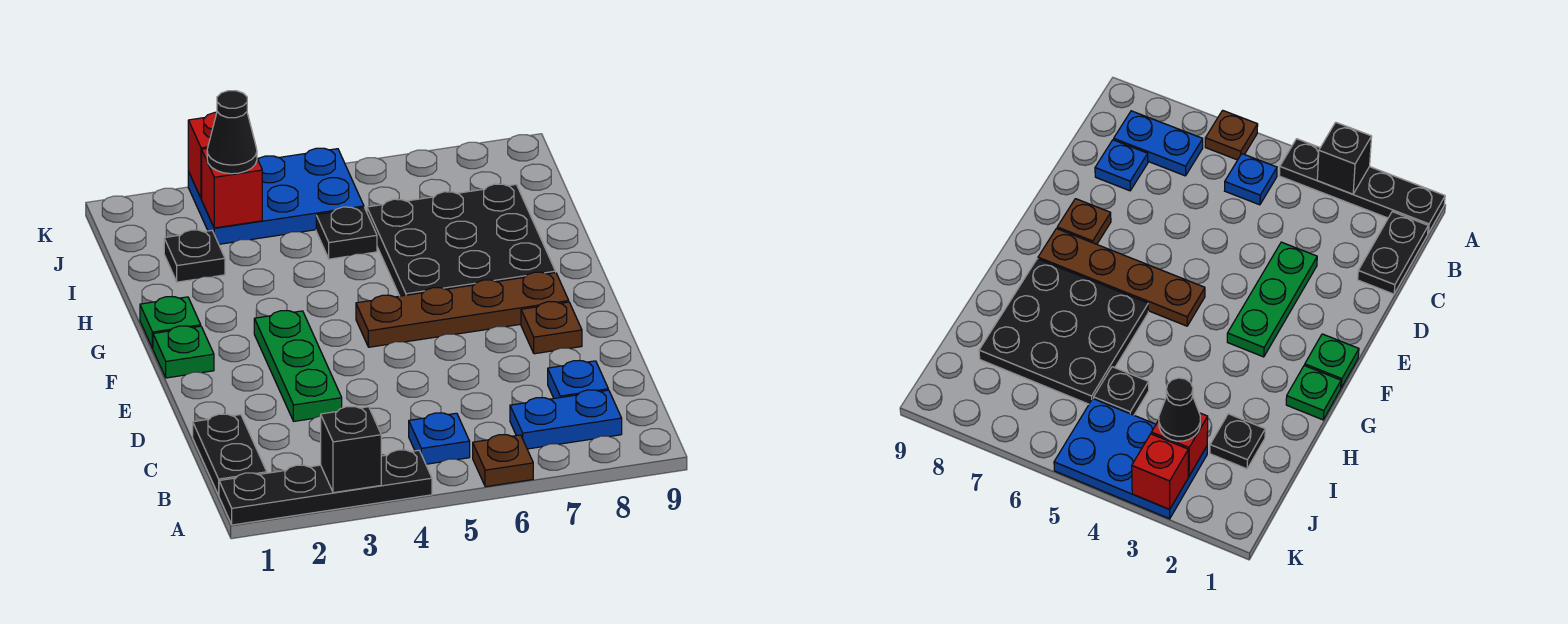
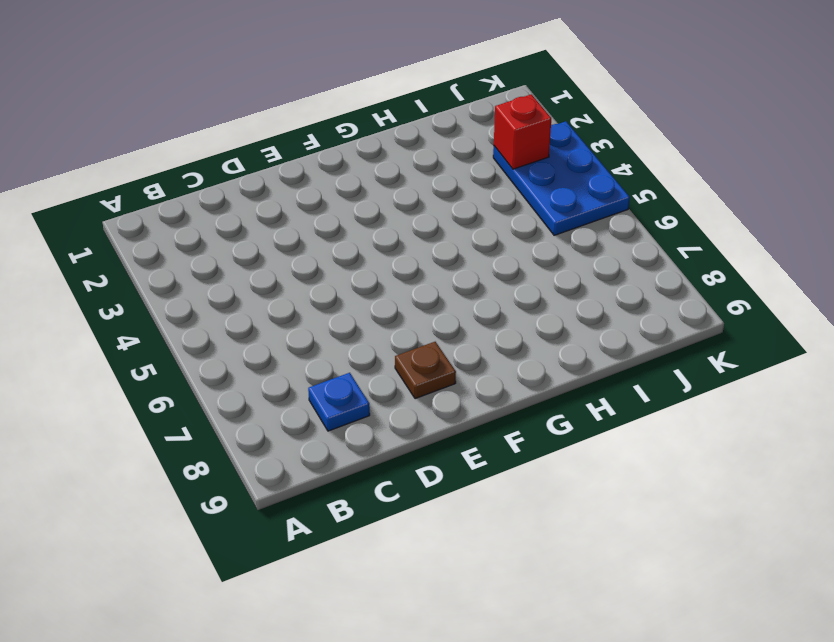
none -> black plate A1:A4 level 1
none -> brown plate A6 level 1
none -> black plate B1:C1 level 1

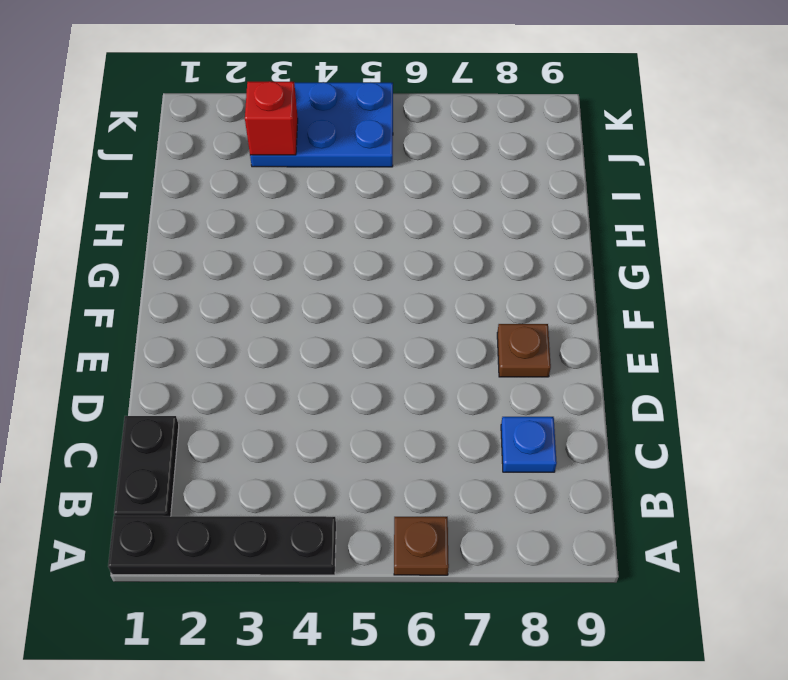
none -> blue plate B5 level 1
none -> blue plate B7:B8 level 1
none -> green plate D3:F3 level 1

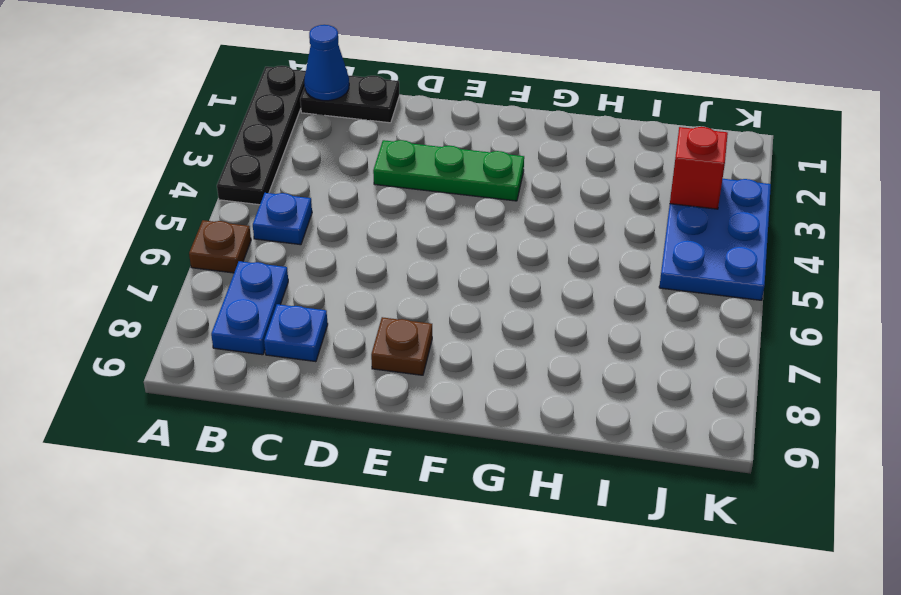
blue cone B1 level 2 -> none
none -> green plate F1 level 1
none -> brown plate F5:F8 level 1
none -> green plate G1 level 1

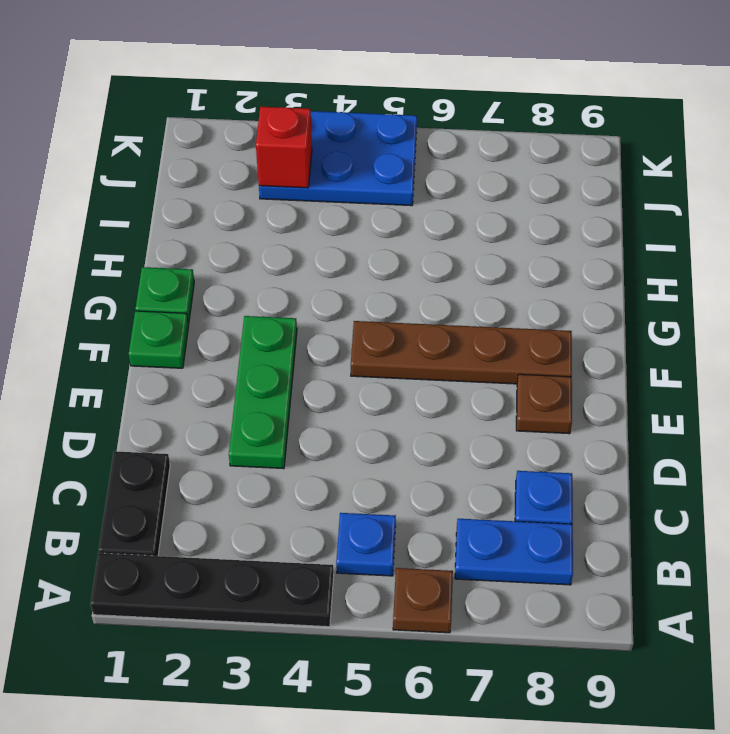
none -> black plate G6:I8 level 1
none -> black plate I2 level 1
none -> black plate I5 level 1

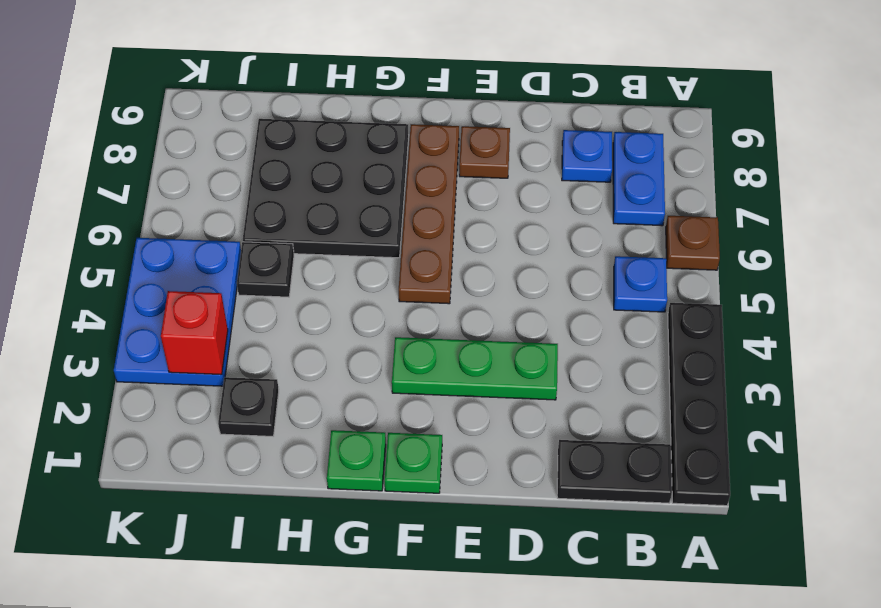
none -> black brick A3 level 2
none -> red brick K3 level 2
none -> black cone J3 level 3

